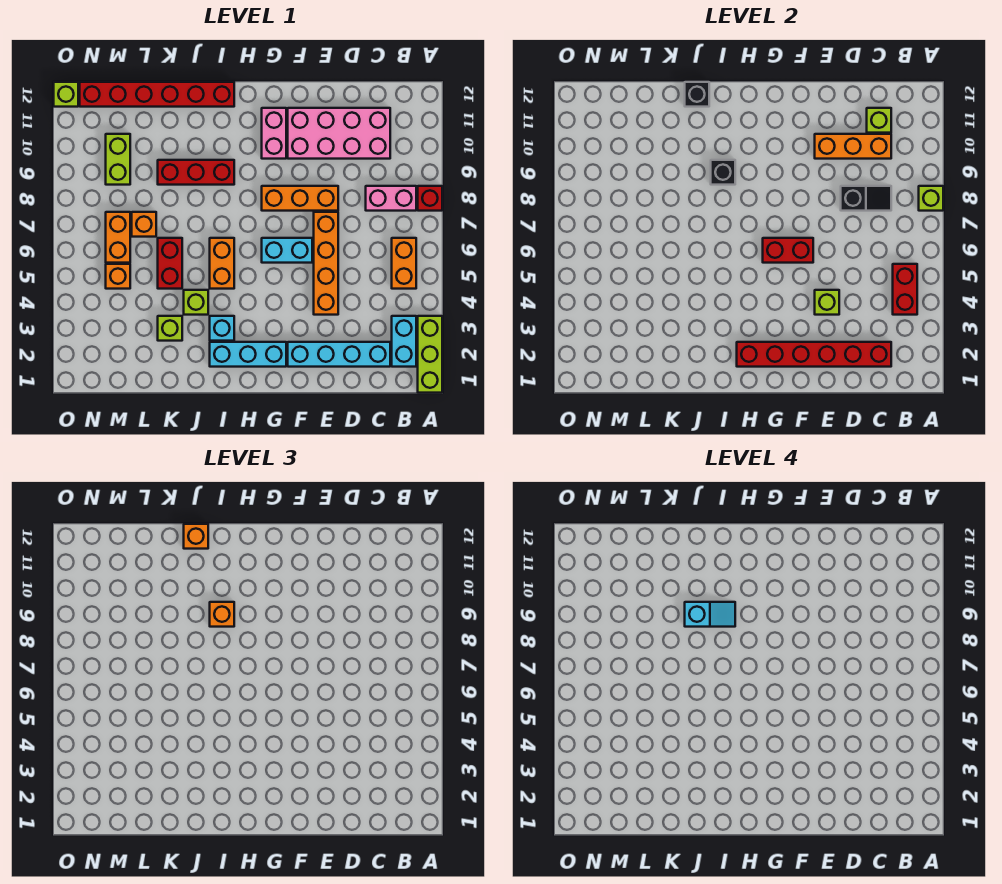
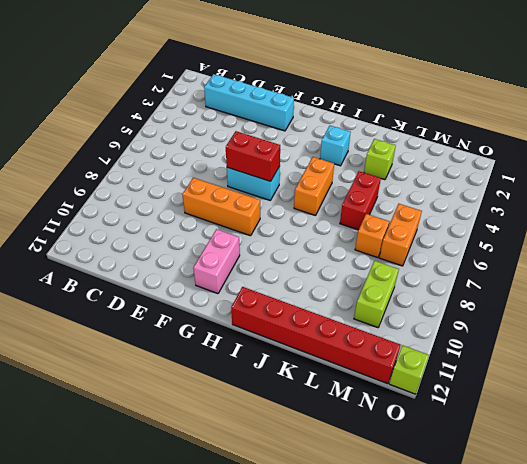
none -> lime brick A1:A3 level 1
none -> red brick A8 level 1
none -> cyan brick B2:B3 level 1
none -> orange brick B5:B6 level 1

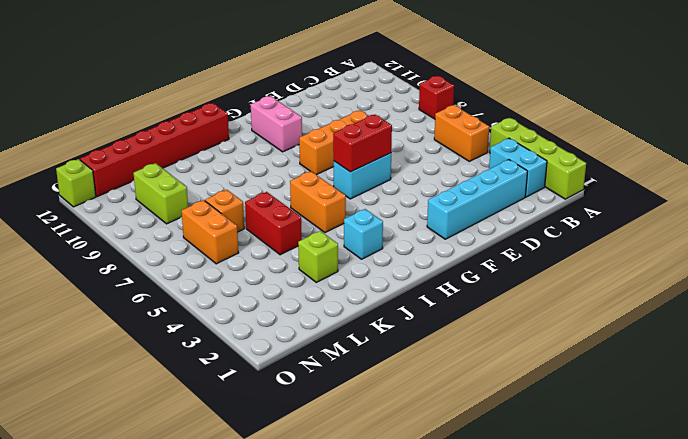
lime brick A1:A4 level 1 -> lime brick A1:A3 level 1
none -> pink brick B8:C8 level 1
none -> pink brick C10:F11 level 1
none -> orange brick E4:E7 level 1
none -> cyan brick G2:I2 level 1

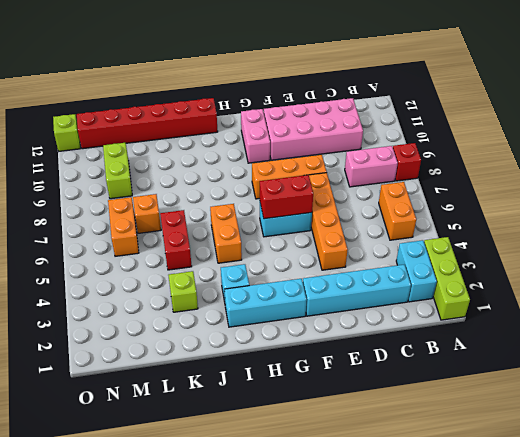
none -> red brick I9:K9 level 1
none -> lime brick J4 level 1
none -> orange brick M5 level 1
none -> lime brick A8 level 2

